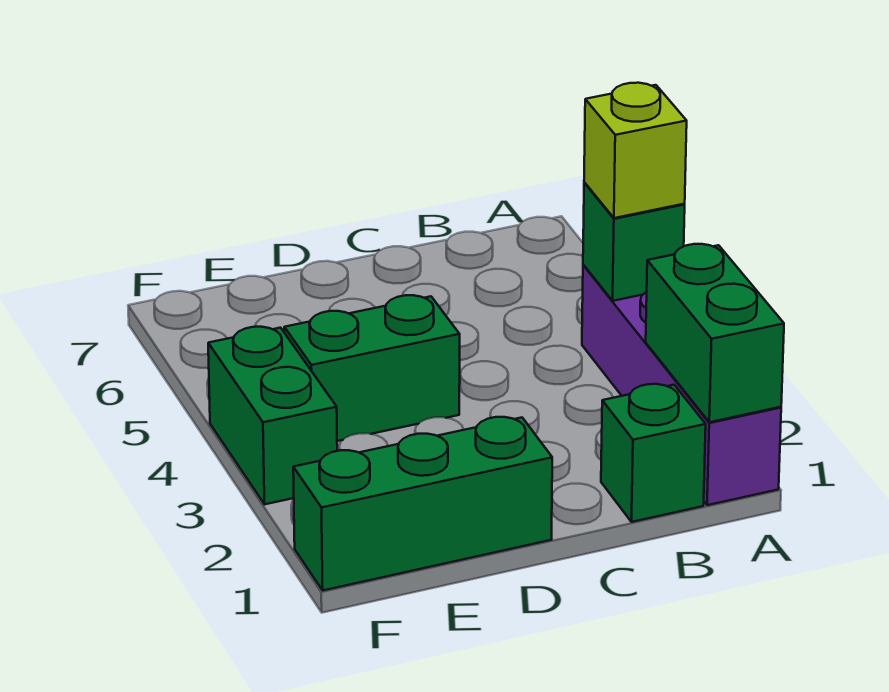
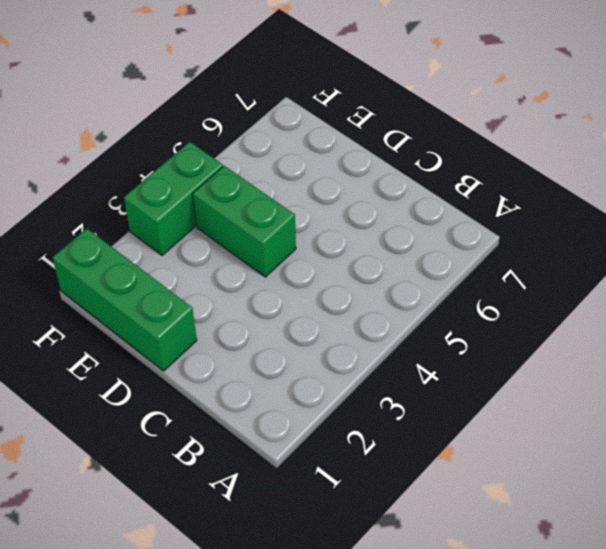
none -> purple brick A1:A4 level 1
none -> green brick B1 level 1

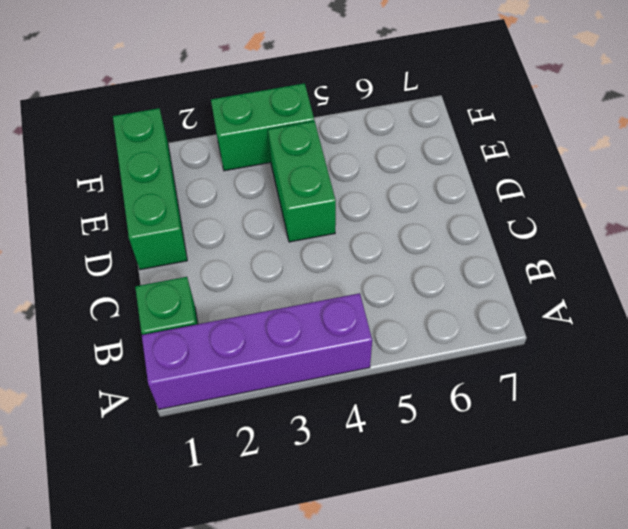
none -> green brick A1:A2 level 2
none -> green brick A4 level 2

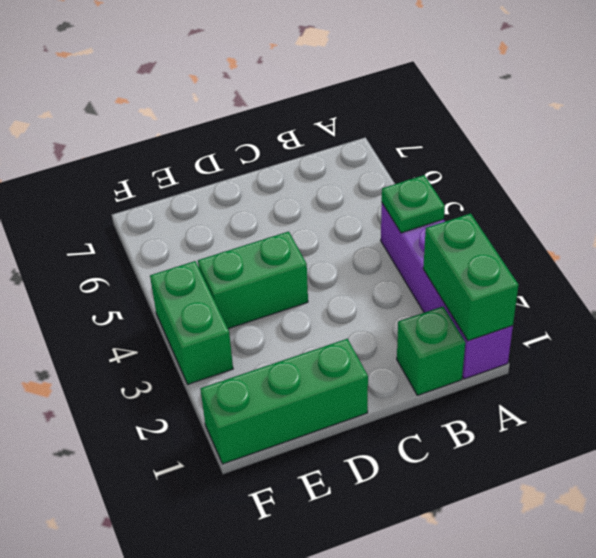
green plate A4 level 2 -> green brick A4 level 2
none -> lime brick A4 level 3

